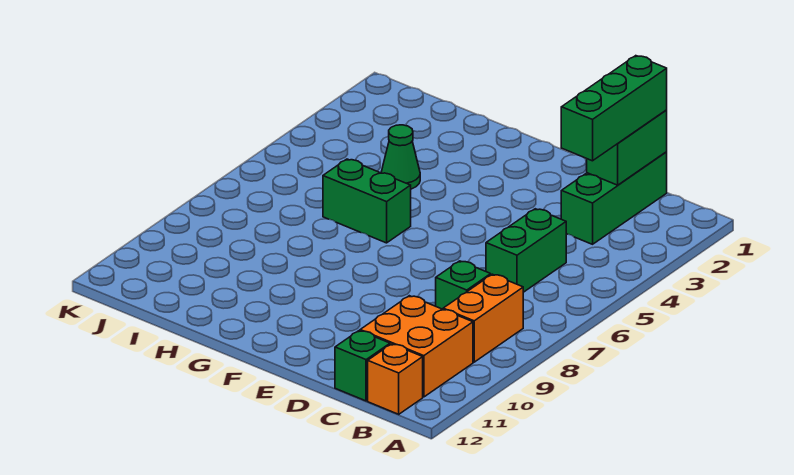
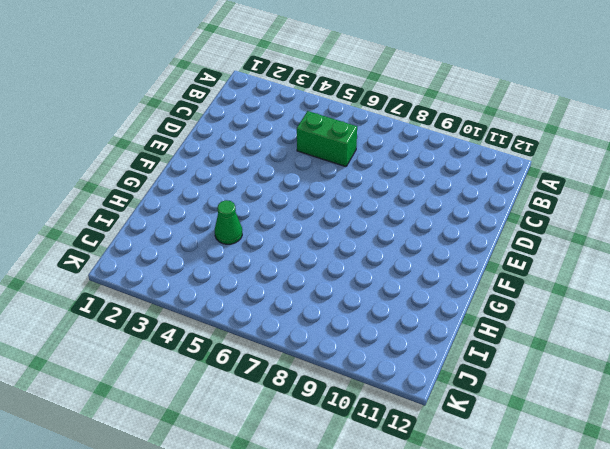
none -> orange brick B8:B9 level 1
none -> orange brick B10:C11 level 1

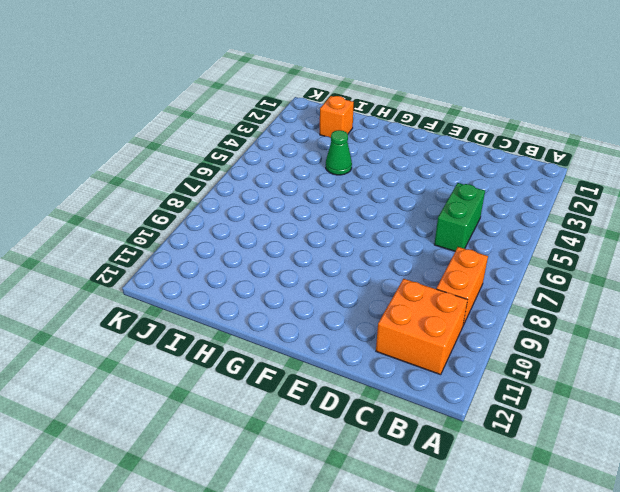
orange brick I2 level 1 -> orange brick B12 level 1
none -> green brick C1:C3 level 1
none -> green brick C8 level 1

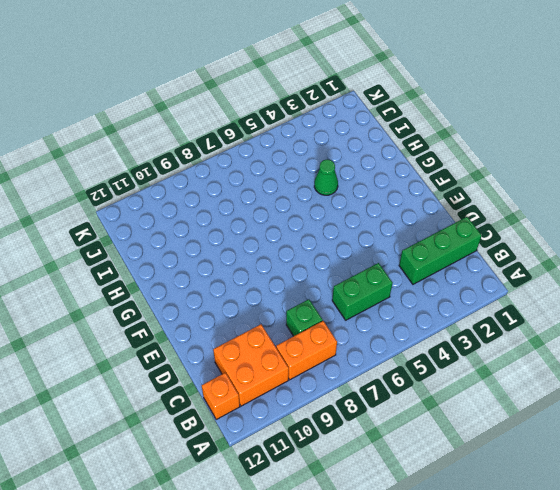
none -> green brick C12 level 1
none -> green brick G6:H6 level 1

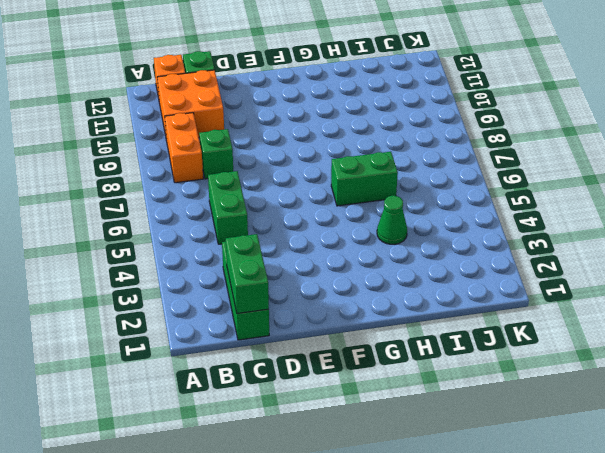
none -> green brick C1:C3 level 3

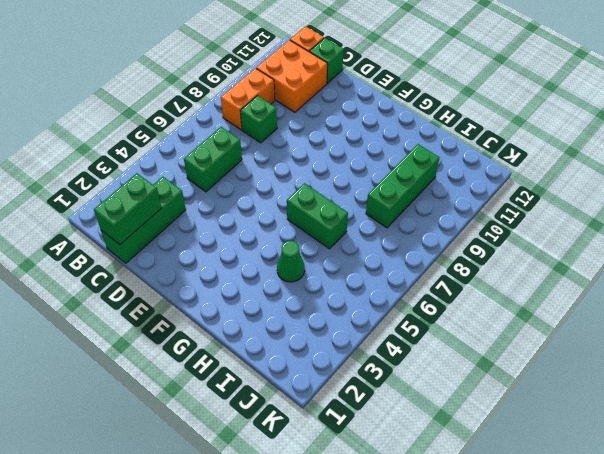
green brick I8:I10 level 1 -> green brick C1:C3 level 3

